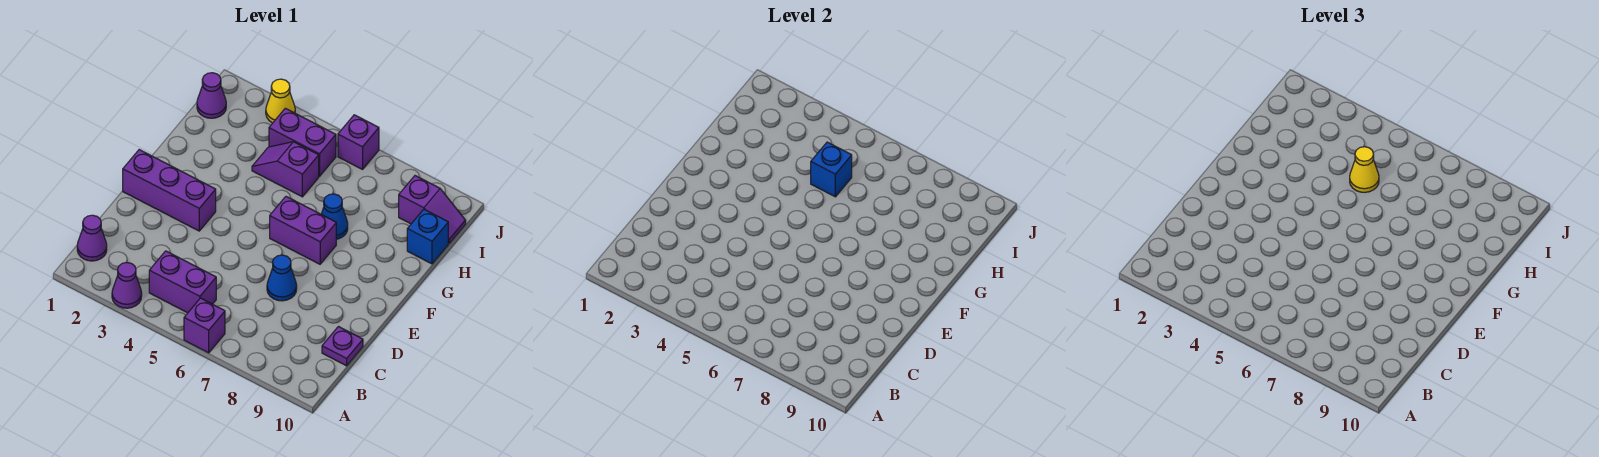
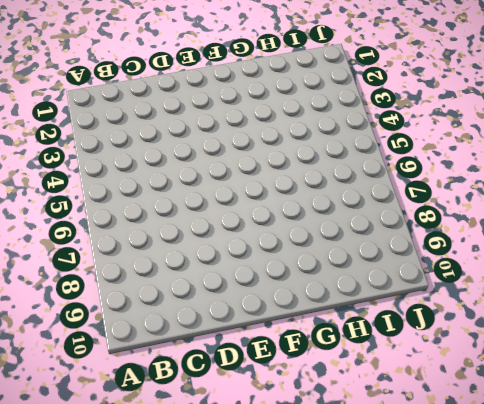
none -> purple cone A3 level 1
none -> purple brick A6 level 1
none -> purple cone B1 level 1

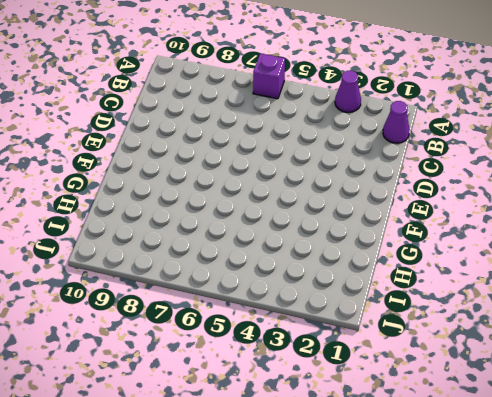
none -> purple brick B4:B5 level 1
none -> purple plate C10 level 1
none -> blue cone D7 level 1

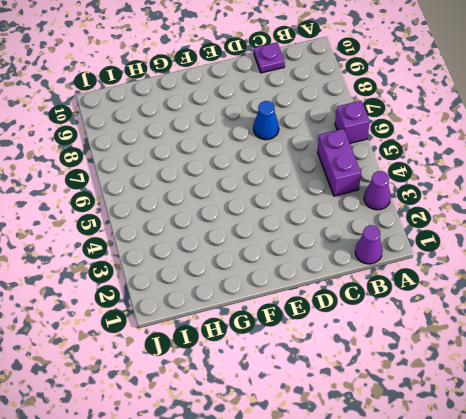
none -> purple brick E1:E3 level 1
none -> purple brick F6:F7 level 1
none -> blue cone G7 level 1

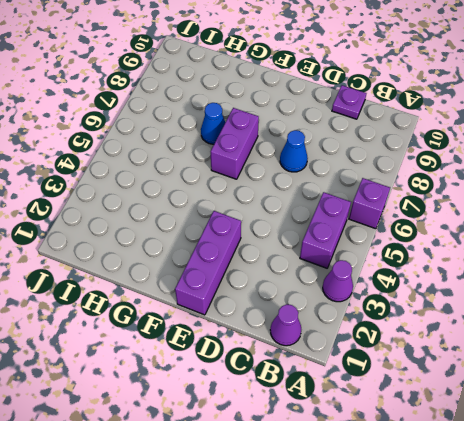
none -> purple slope H4:H5 level 1 top 5
none -> blue brick H10 level 1
none -> purple cone I1 level 1

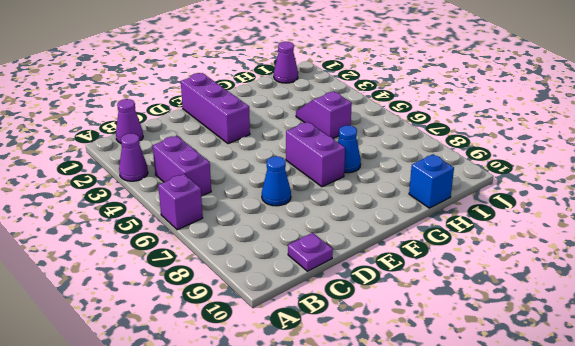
none -> purple brick I4:I5 level 1
none -> purple slope I9:I10 level 1 top 9
none -> yellow cone J3 level 1

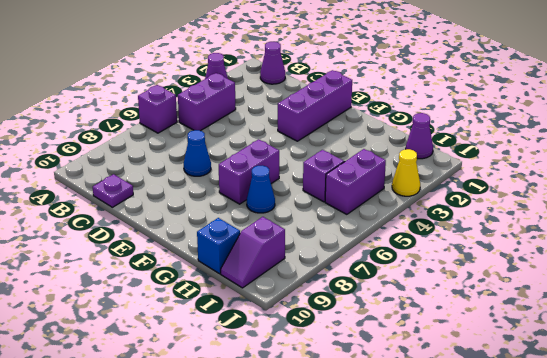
none -> purple brick J6 level 1
none -> blue brick H5 level 2
none -> yellow cone H5 level 3

